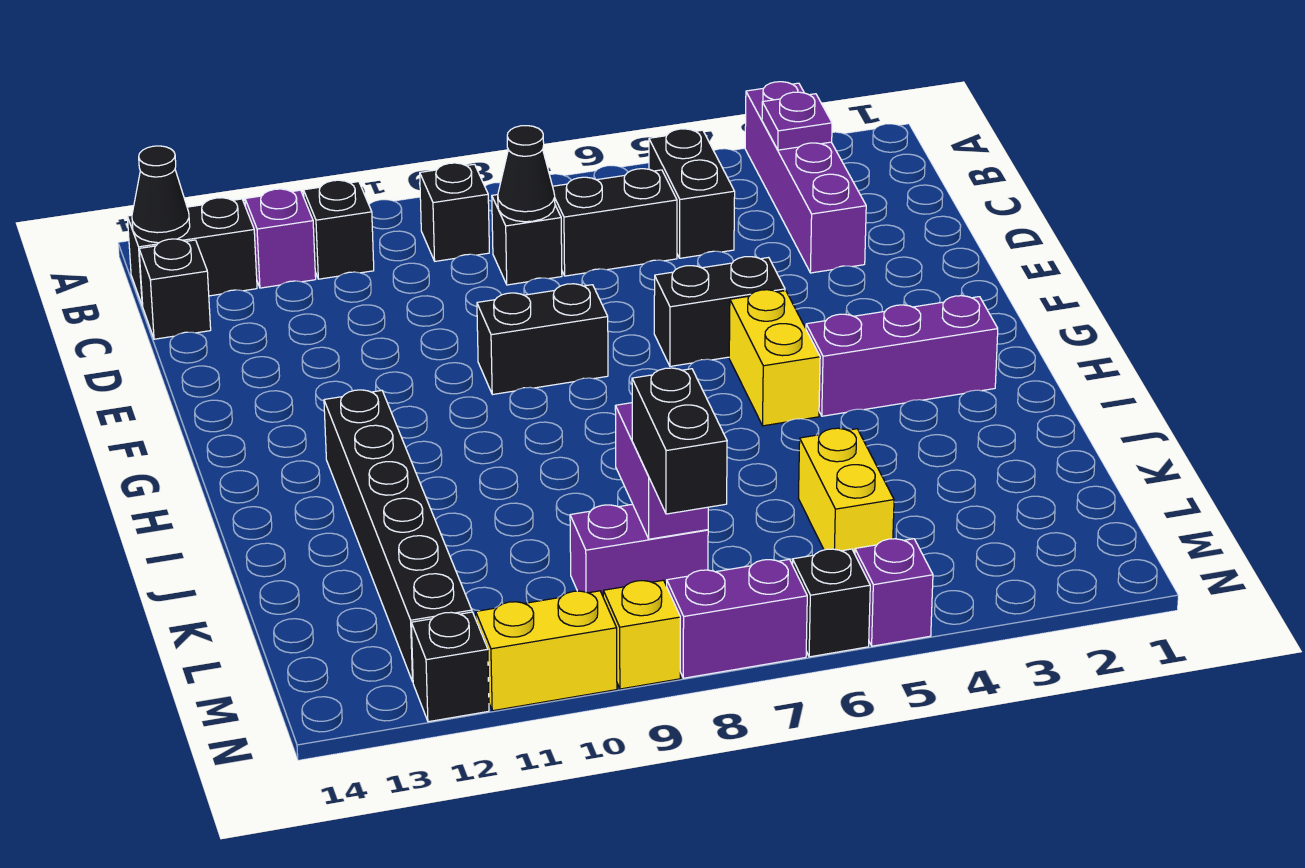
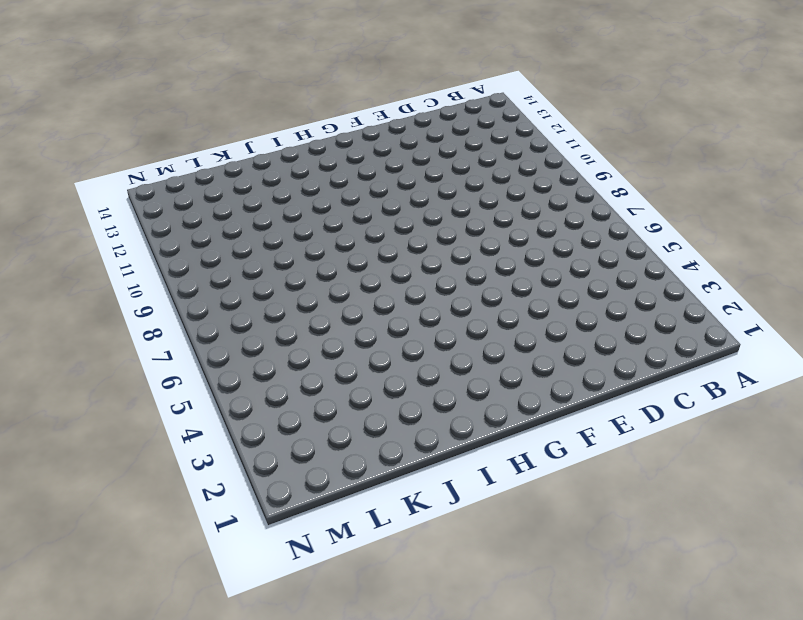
none -> purple brick A3:D3 level 1
none -> black brick B5:C5 level 1
none -> black brick B9 level 1

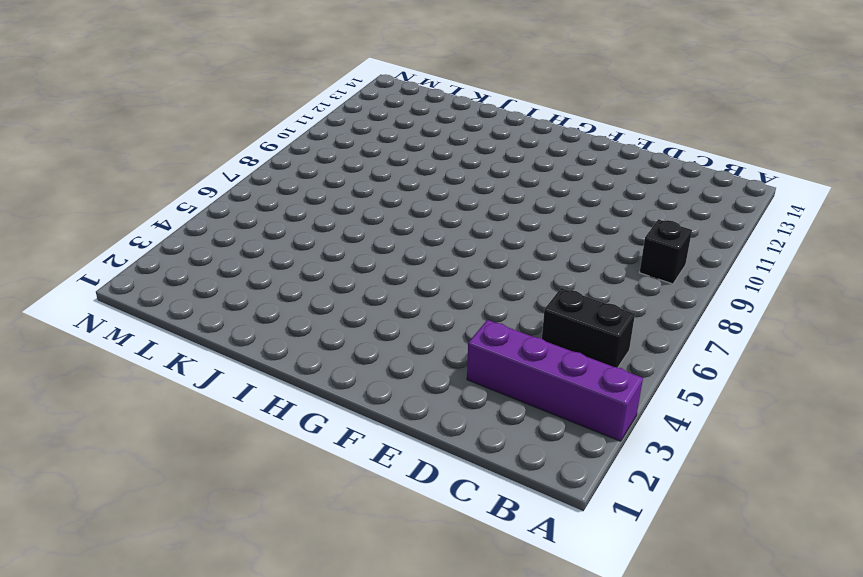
none -> black brick B11 level 1
none -> purple brick B12 level 1
none -> black brick B13:B14 level 1

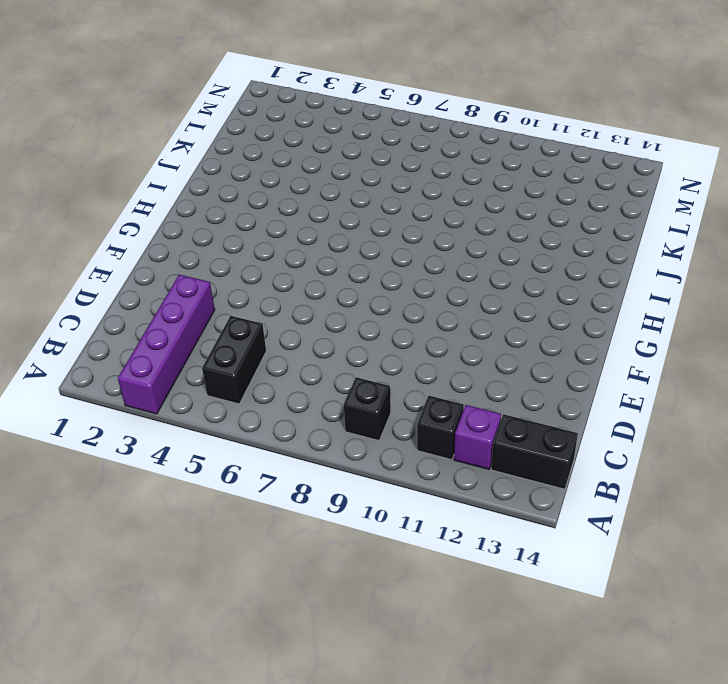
none -> black brick C6:C7 level 1
none -> black brick C8 level 1
none -> black brick C14 level 1

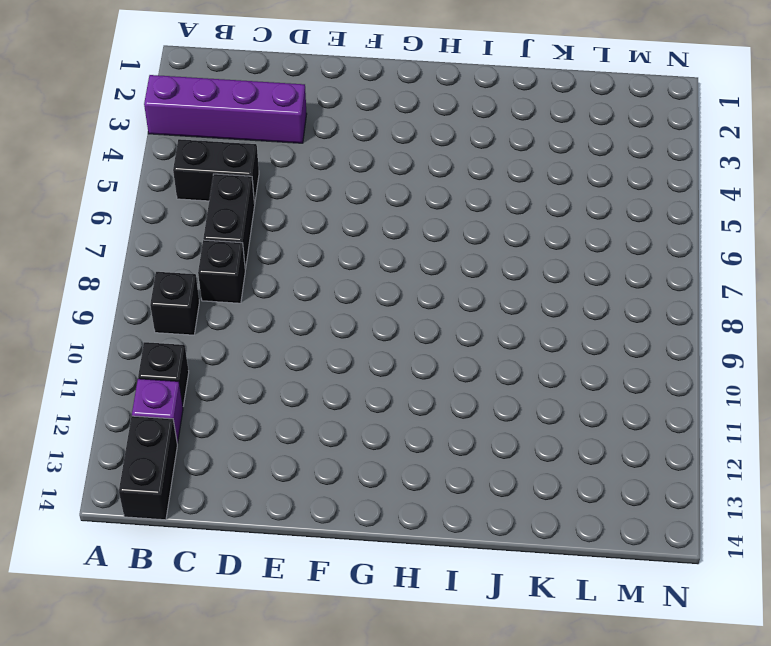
none -> black brick C14 level 1
none -> black brick F5:F6 level 1
none -> black brick F8:F9 level 1

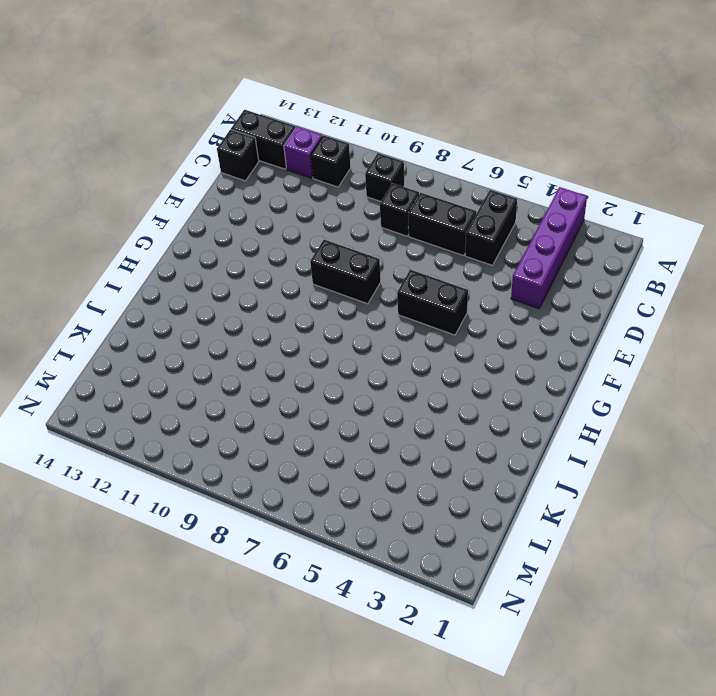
none -> yellow brick G5:H5 level 1
none -> purple brick H2:H4 level 1
none -> black brick H12:M12 level 1

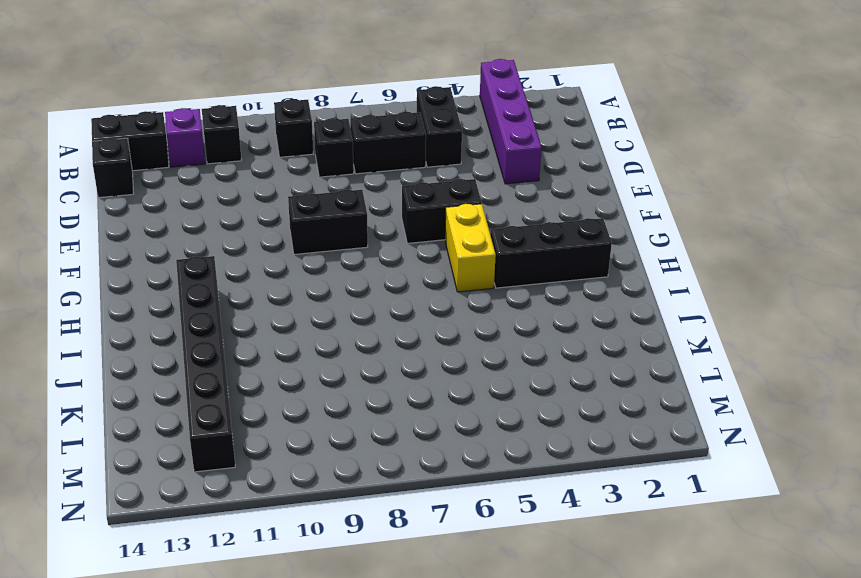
black brick H2:H4 level 1 -> purple brick H2:H4 level 1
none -> yellow brick K5:L5 level 1
none -> purple brick L8:L9 level 1
none -> purple brick N5 level 1

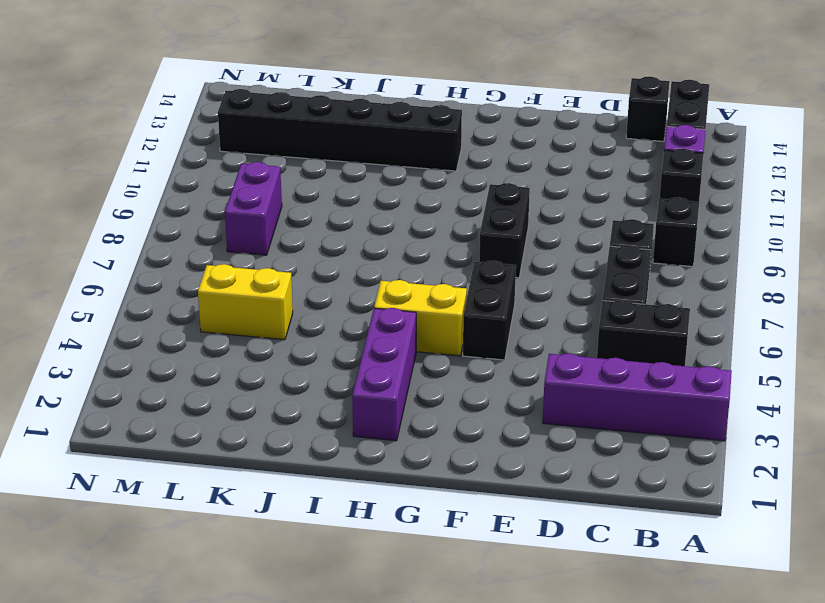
none -> purple brick N5 level 1
none -> black brick N6 level 1
none -> purple brick N7:N8 level 1

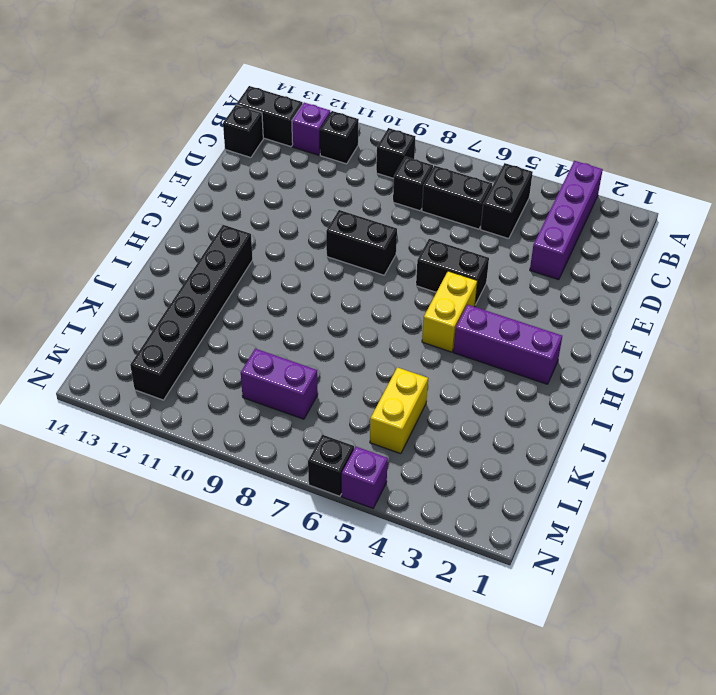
none -> purple brick N7:N8 level 1
none -> yellow brick N9 level 1
none -> yellow brick N10:N11 level 1

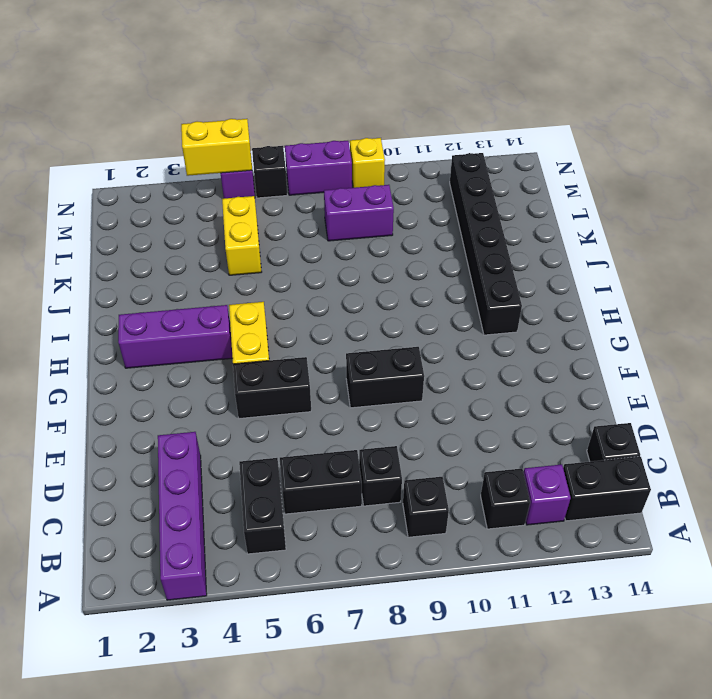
yellow brick N4:N5 level 2 -> yellow brick N10:N11 level 1
none -> black brick N12 level 1
none -> purple plate B3 level 2
none -> black cone B14 level 2

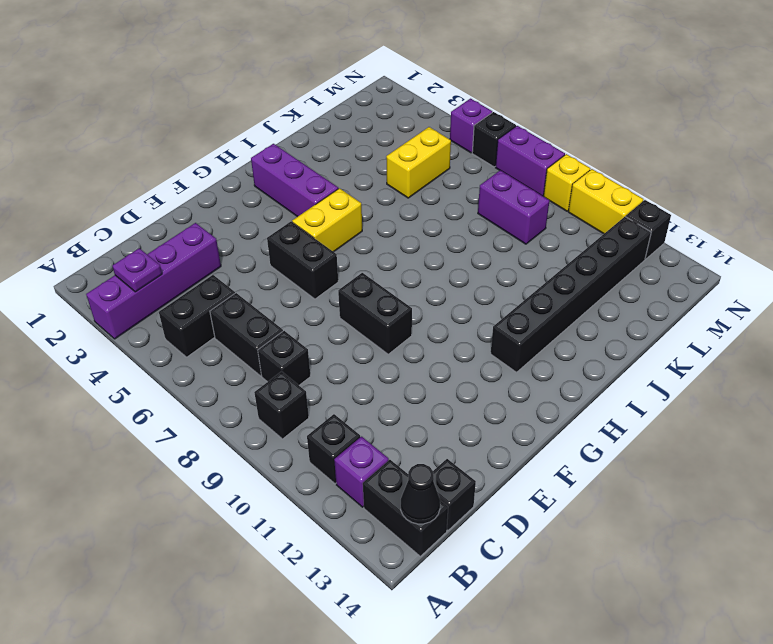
none -> black cone C8 level 2
none -> purple brick K8:L8 level 2
none -> black brick L8:M8 level 3

